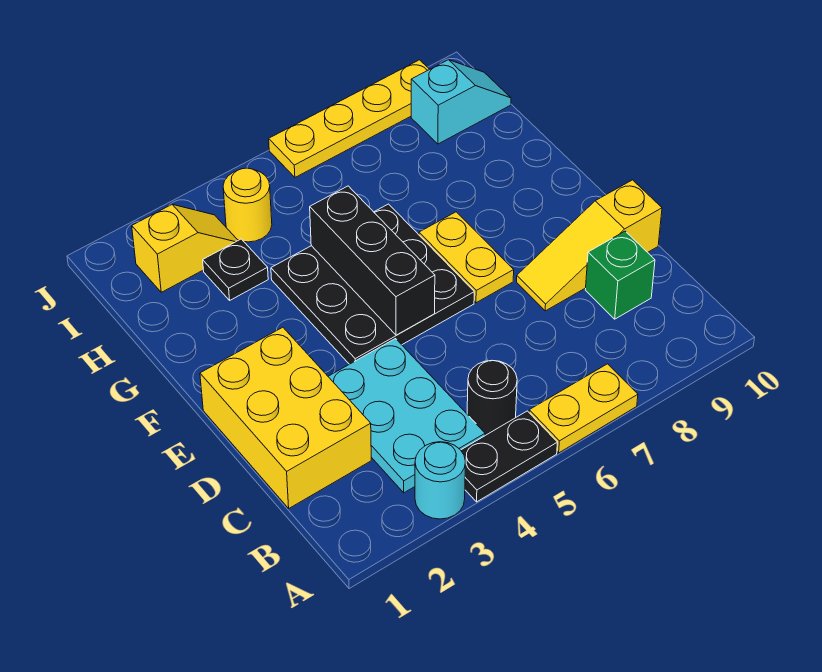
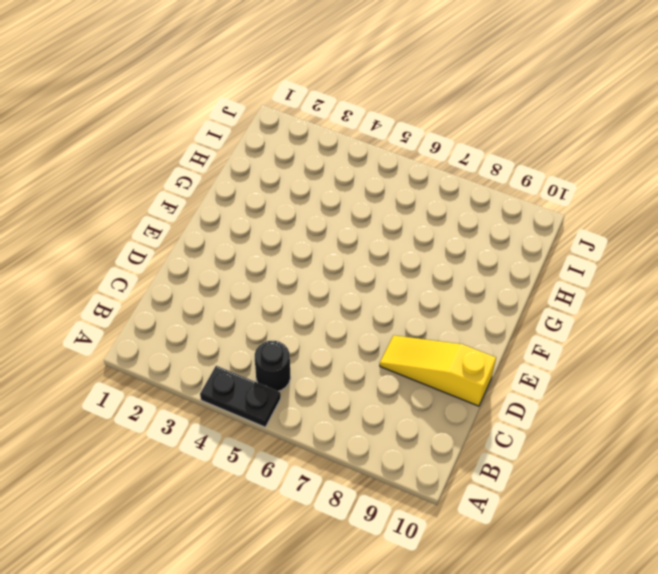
none -> cyan round brick A3 level 1
none -> yellow plate A6:A7 level 1
none -> cyan plate B3:D4 level 1

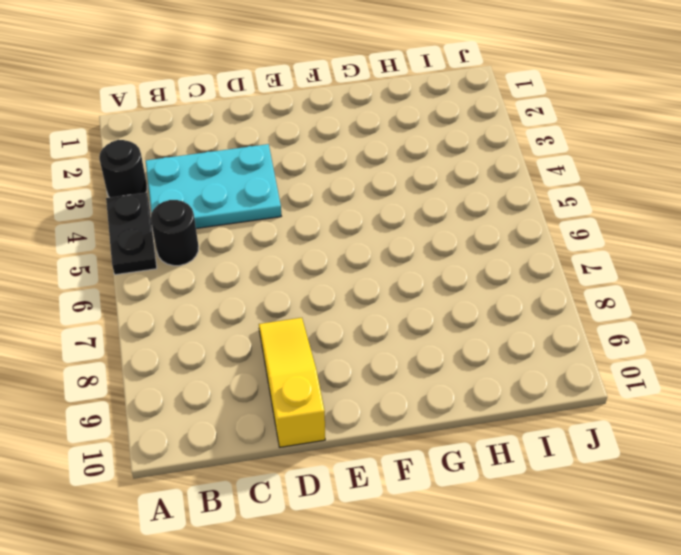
black round brick A3 level 1 -> cyan round brick A3 level 1
none -> yellow plate A6:A7 level 1
none -> yellow brick C1:E2 level 1
none -> green brick C9 level 1

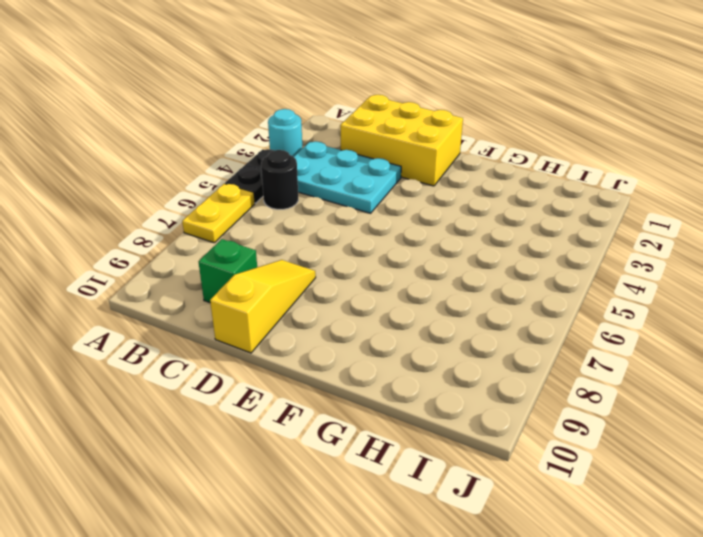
none -> black plate E4:G6 level 1
none -> yellow plate E7:F7 level 1
none -> black plate H3 level 1

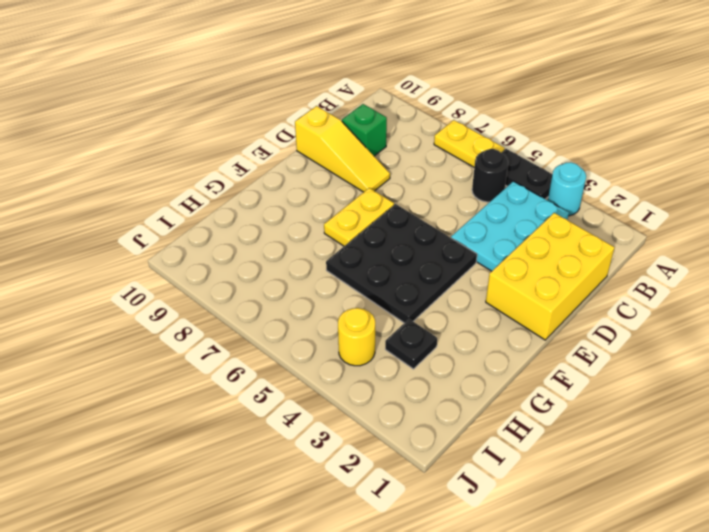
none -> yellow slope I2:I3 level 1 top 2
none -> cyan slope I9:I10 level 1 top 9
none -> yellow plate J6:J9 level 1

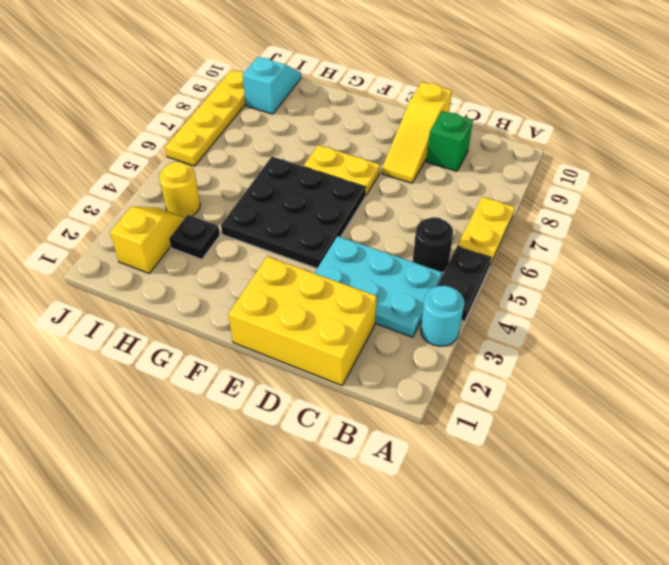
none -> black brick E5:G5 level 2

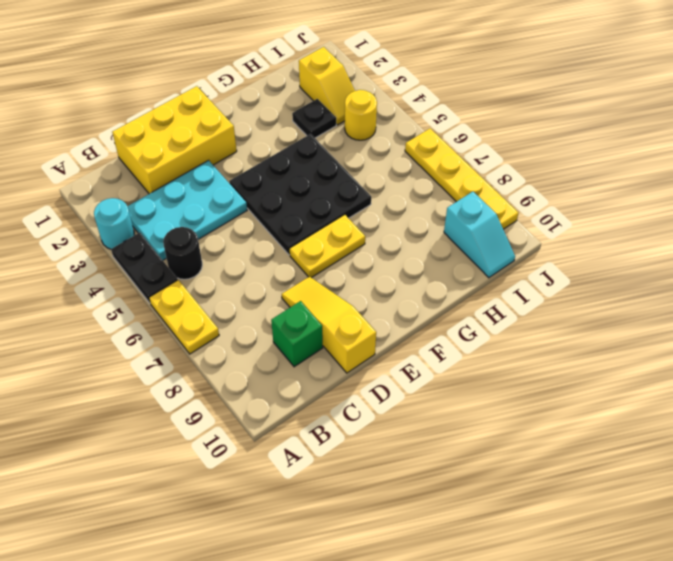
none -> black brick E5:G5 level 2

